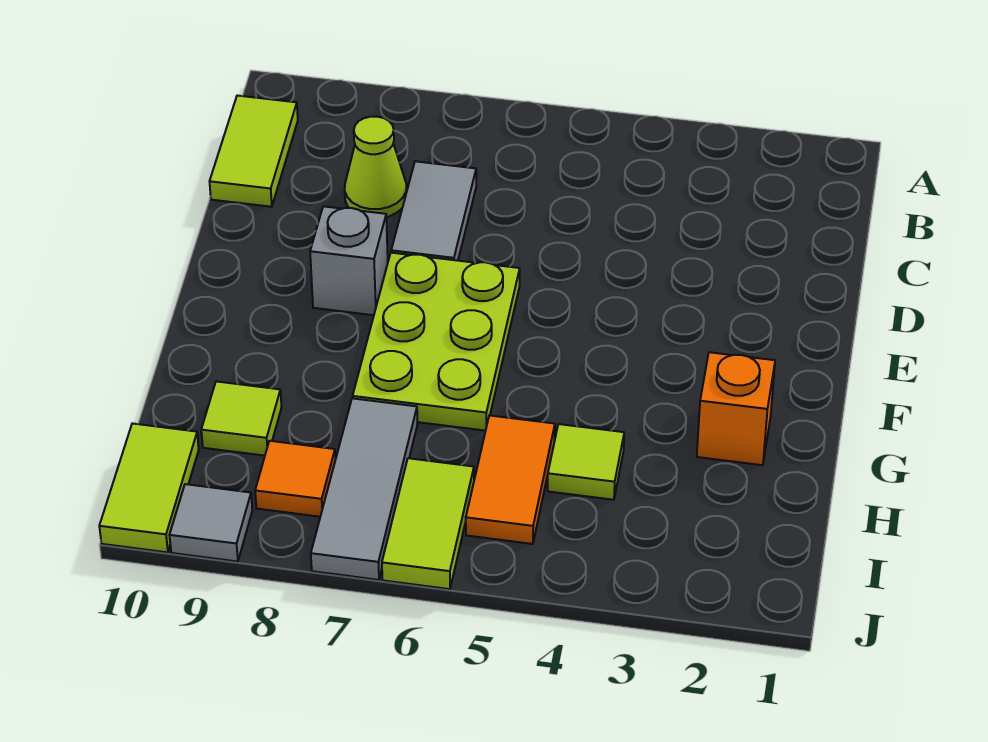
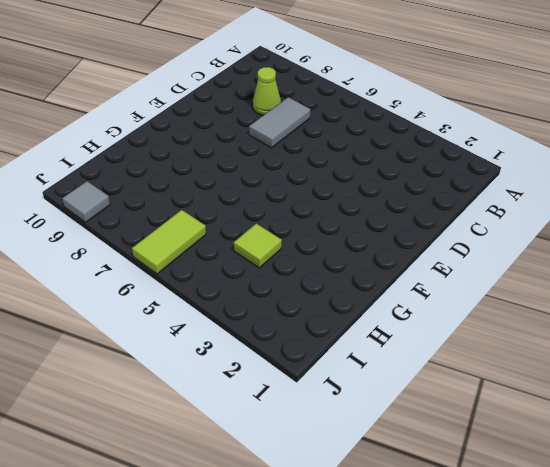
none -> lime tile B10:C10 level 1
none -> lime plate E6:G7 level 1
none -> grey brick E8 level 1

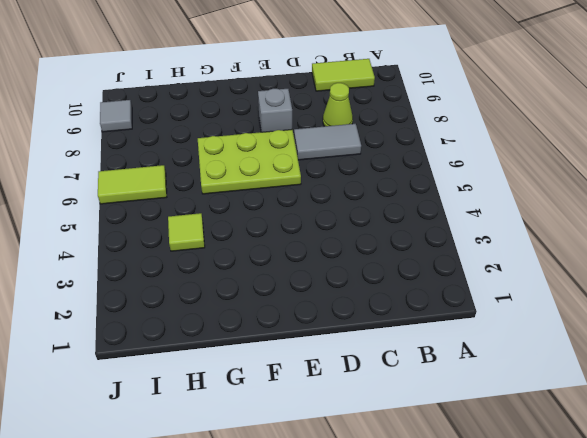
none -> orange brick G2 level 1
none -> orange tile H5:I5 level 1
none -> grey tile H7:J7 level 1

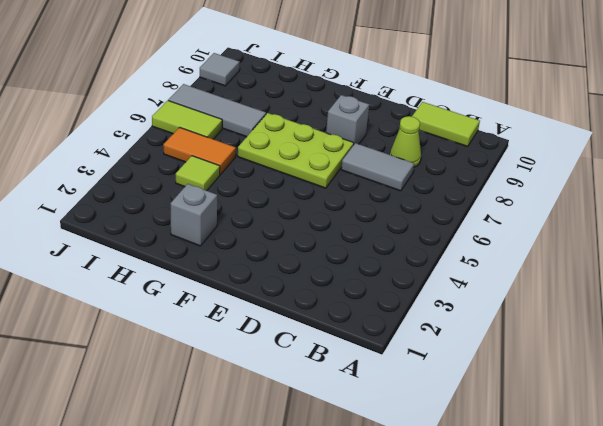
grey brick G2 level 1 -> orange brick G2 level 1
none -> lime tile H9 level 1
none -> orange tile I8 level 1
none -> lime tile I10:J10 level 1

